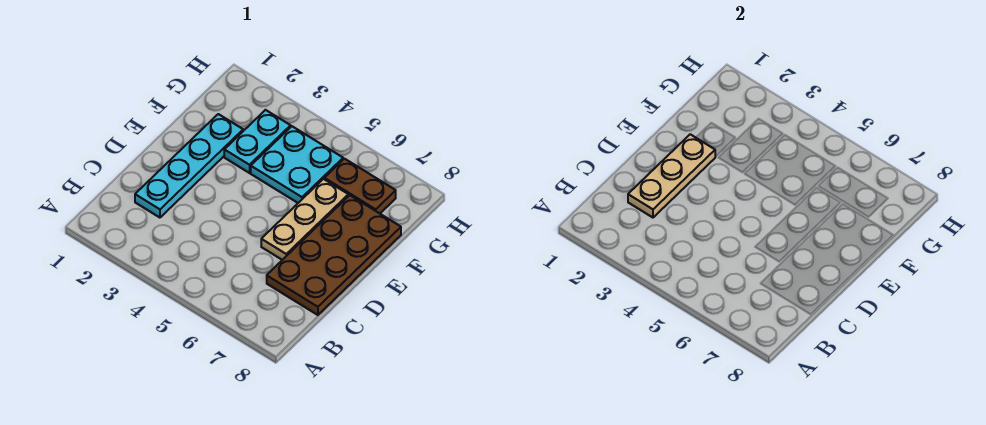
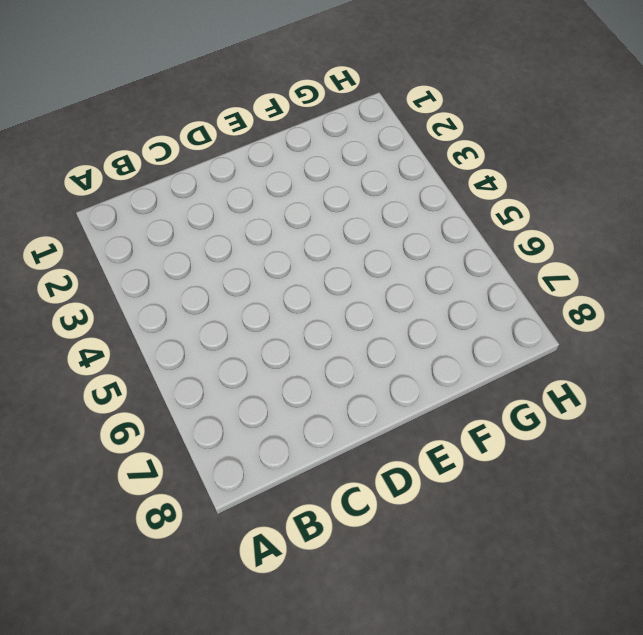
none -> cyan plate C2:F2 level 1
none -> brown plate C7:F8 level 1

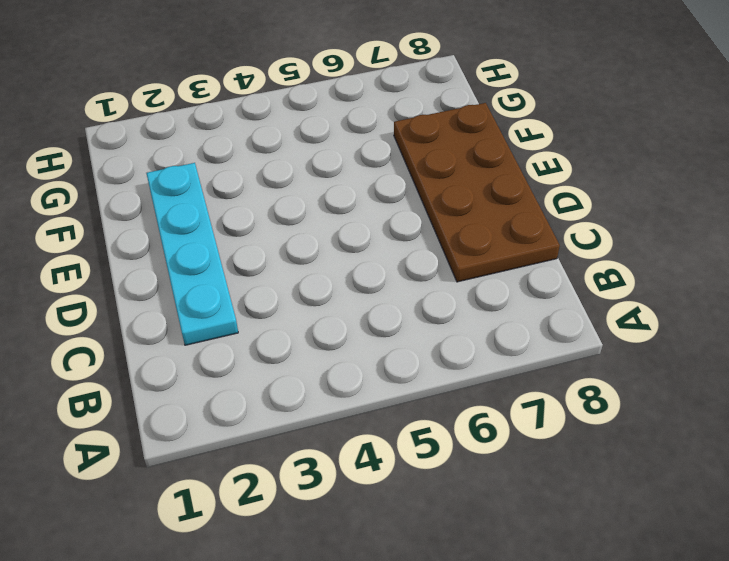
none -> tan plate D6:F6 level 1
none -> cyan plate F3:G3 level 1

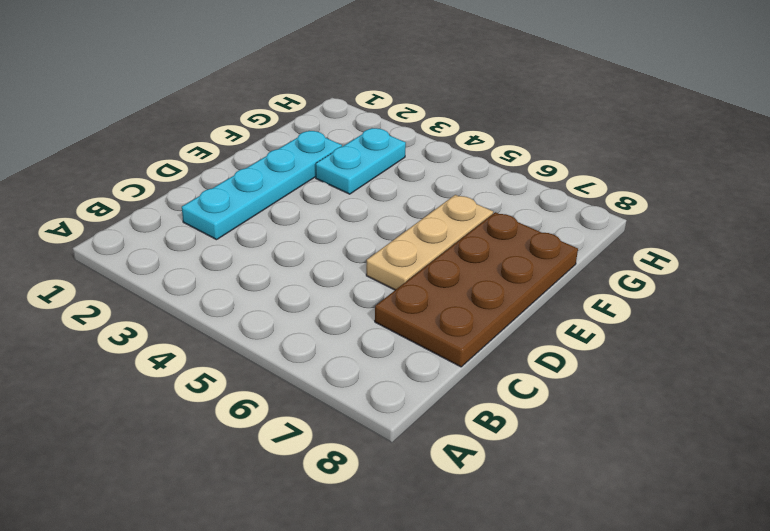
none -> cyan plate F4:G5 level 1
none -> brown plate G6:G7 level 1

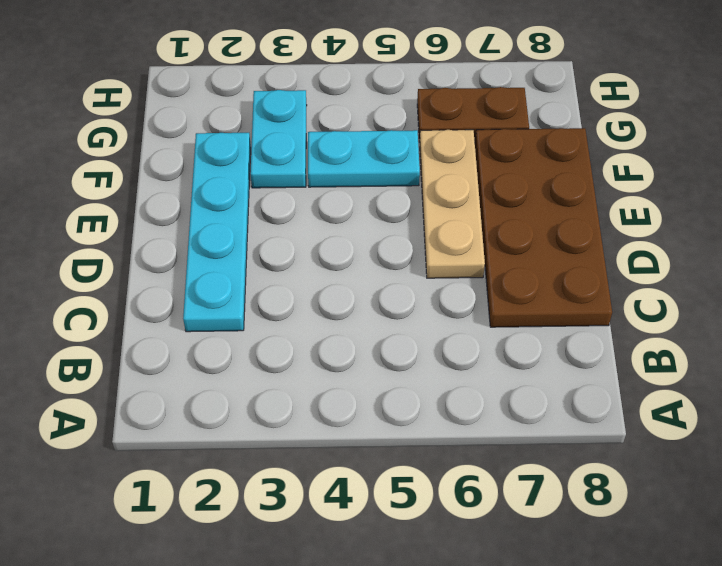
cyan plate F4:F5 level 1 -> cyan plate F4:G5 level 1
none -> tan plate C2:E2 level 2

